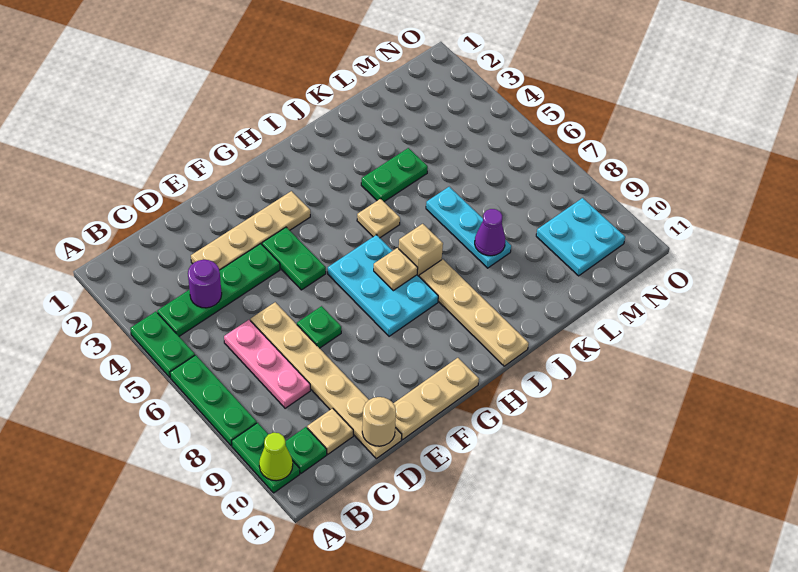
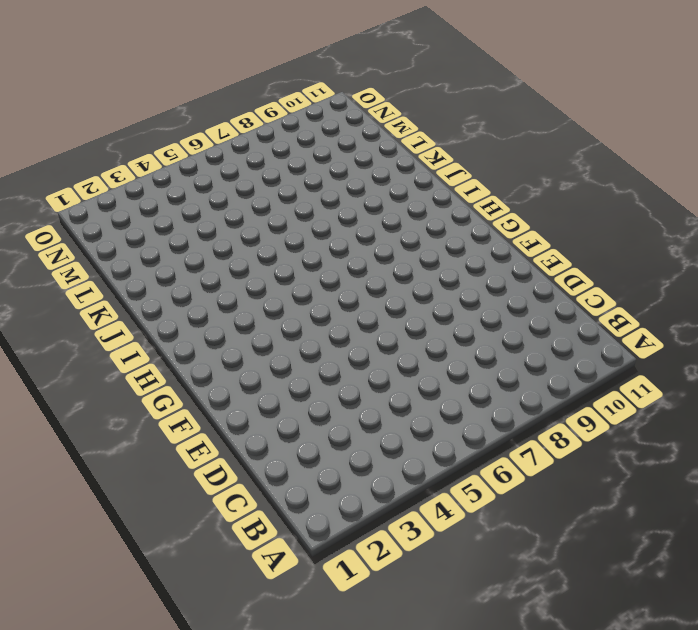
none -> green plate A4:A5 level 1
none -> green plate A6:A8 level 1
none -> green plate A9:A10 level 1

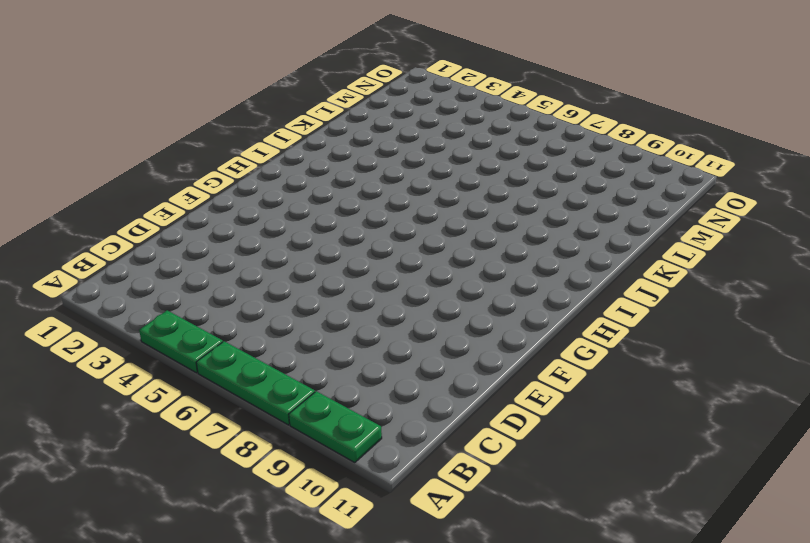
none -> green plate B4:E4 level 1
none -> green plate B10 level 1
none -> pink plate C6:C8 level 1

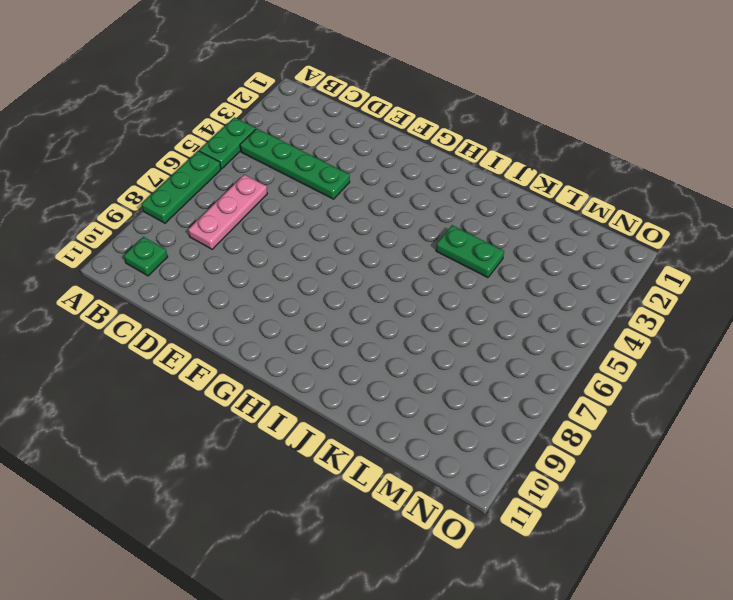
none -> green plate A9:A10 level 1
none -> tan plate C10 level 1
none -> tan plate D3:G3 level 1

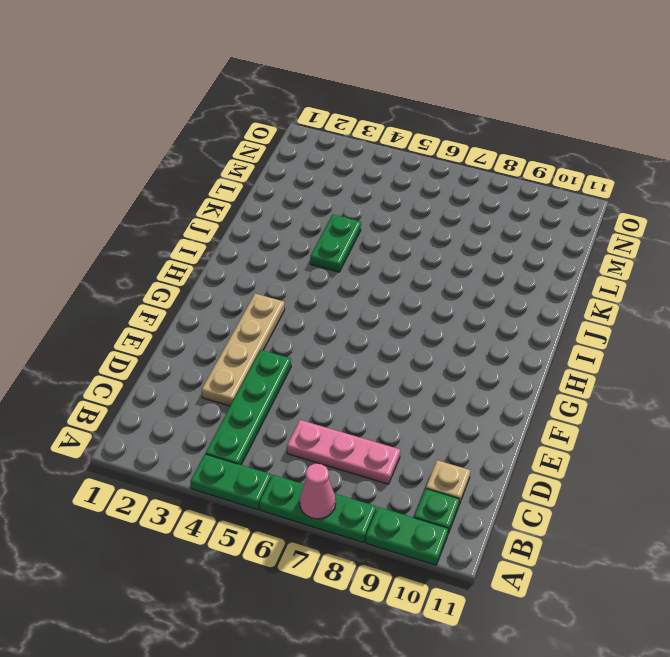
pink cone A7 level 2 -> none
none -> tan plate D6:D11 level 1
none -> green plate E7 level 1
none -> tan plate E11:G11 level 1

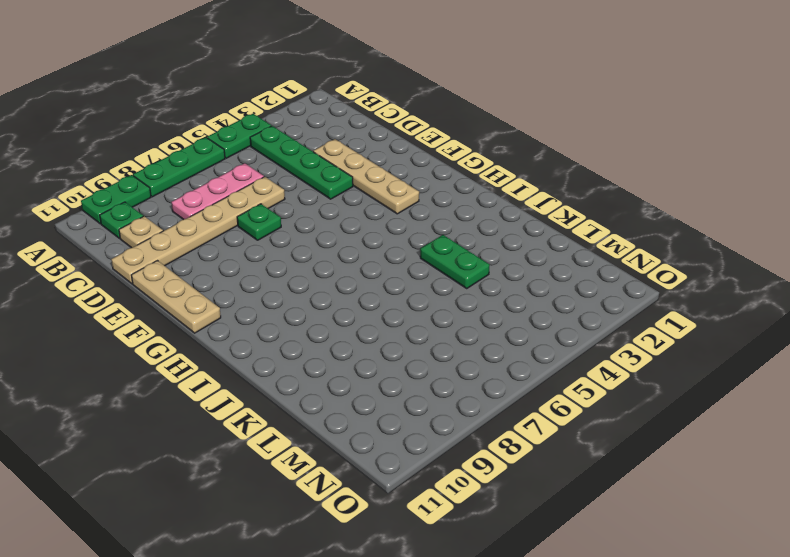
none -> green plate F4:F5 level 1
none -> cyan plate G6:H8 level 1
none -> tan plate I5 level 1

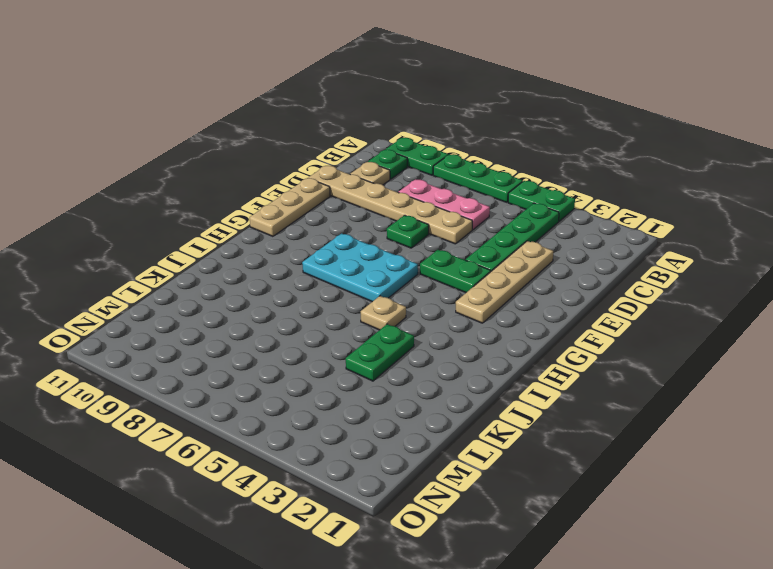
none -> tan brick I7 level 1
none -> tan plate I8:I11 level 1
none -> cyan plate K6:K8 level 1

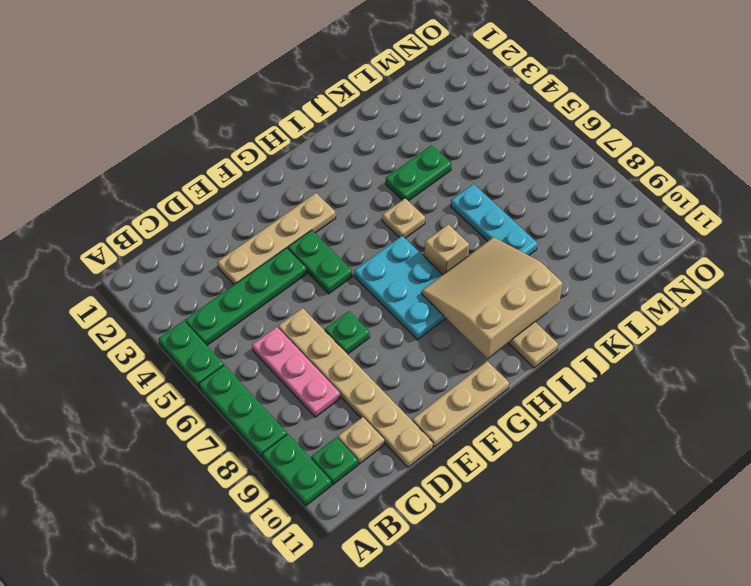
tan slope H8:J10 level 2 top 10 -> none
none -> cyan plate M9:N10 level 1
none -> lime cone A10 level 2
none -> purple round brick C4 level 2

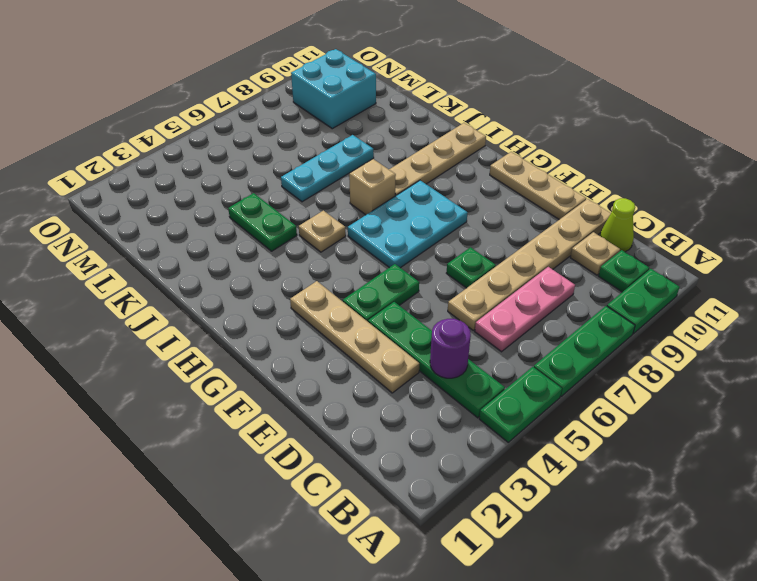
lime cone C11 level 1 -> lime cone A10 level 2
cyan brick M9:N10 level 1 -> cyan plate M9:N10 level 1
none -> tan round brick D11 level 2
none -> tan plate H7 level 2
none -> purple cone K8 level 2

